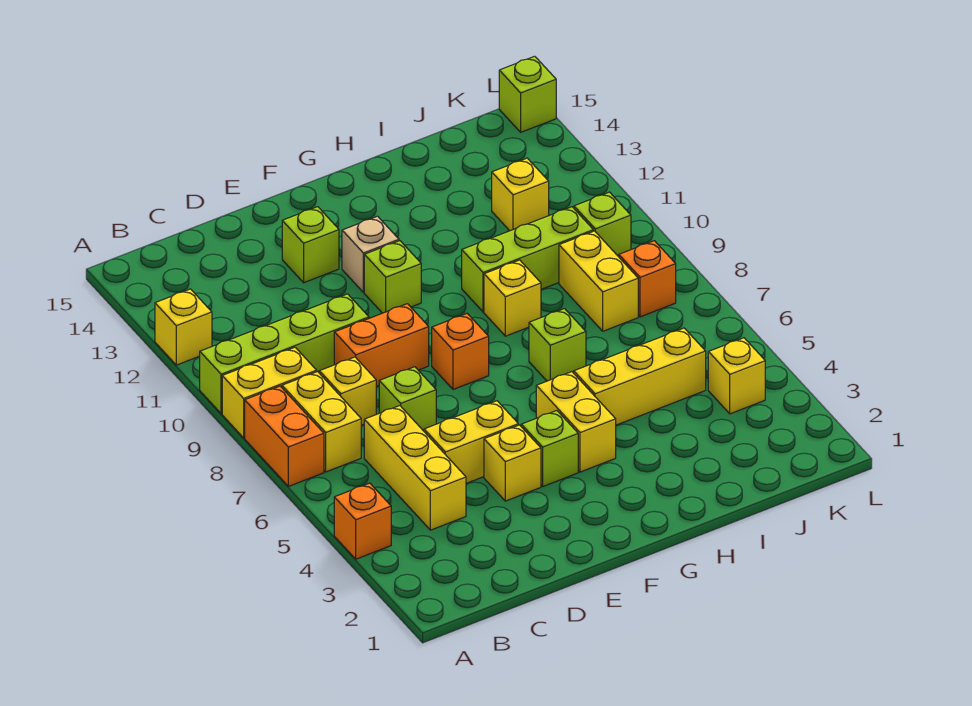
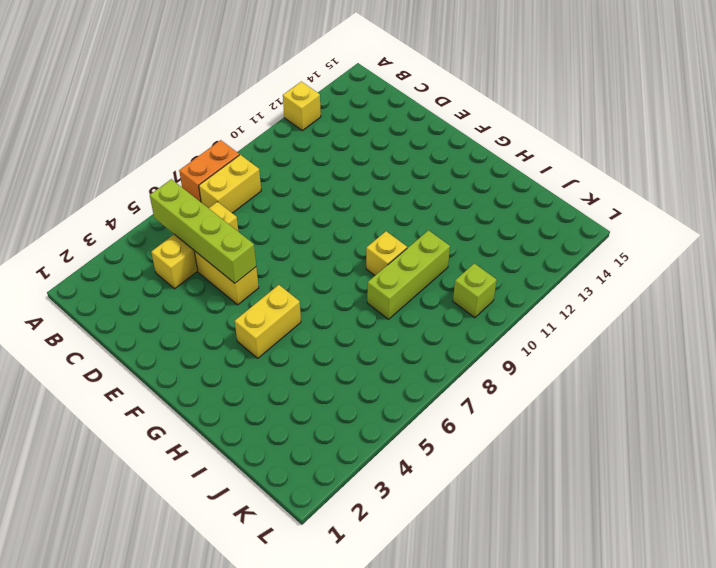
lime brick B5:E5 level 2 -> lime brick A10:D10 level 1
lime brick I8:I10 level 1 -> lime brick H10:J10 level 1
none -> orange brick A4 level 1
none -> yellow brick A9:B9 level 1
none -> yellow brick C8 level 1

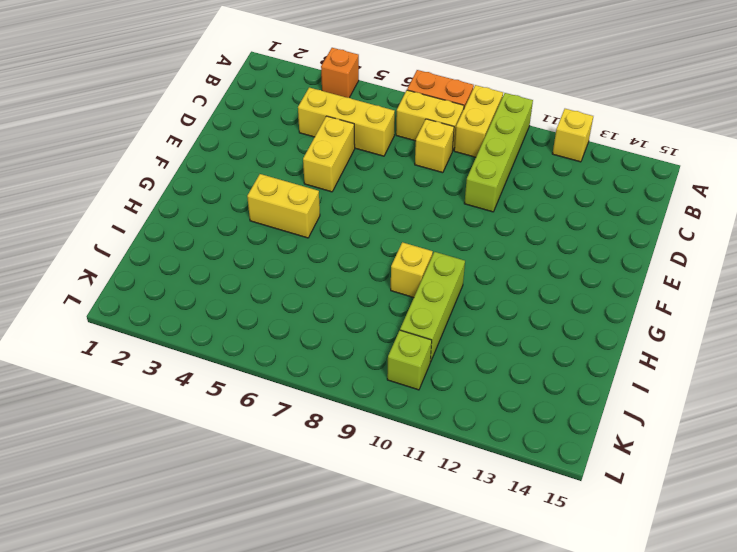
none -> lime brick D7 level 1
none -> orange brick D9:E9 level 1
none -> yellow brick E4 level 1

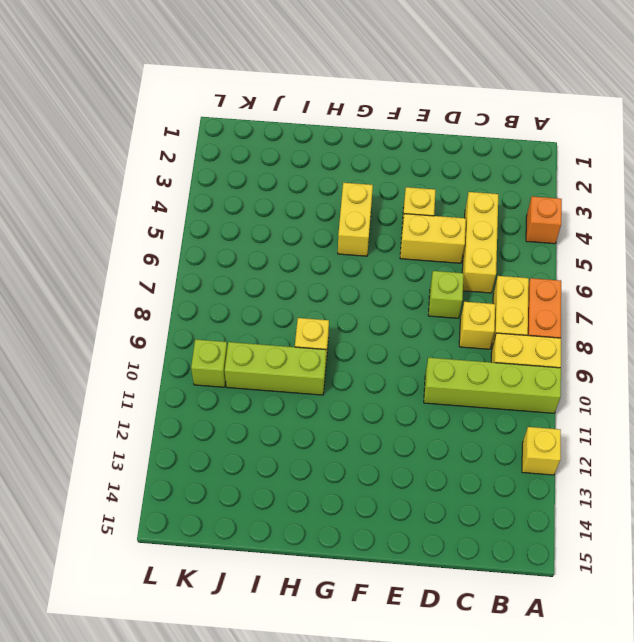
none -> orange brick D9:E9 level 1
none -> lime brick E13 level 1
none -> lime brick F4 level 1

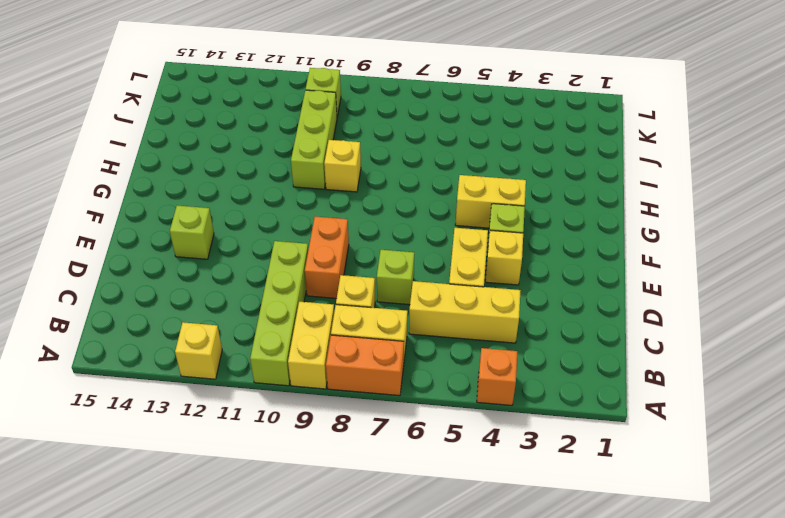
none -> orange brick F8 level 1
none -> lime brick F11 level 1
none -> tan brick F12 level 1

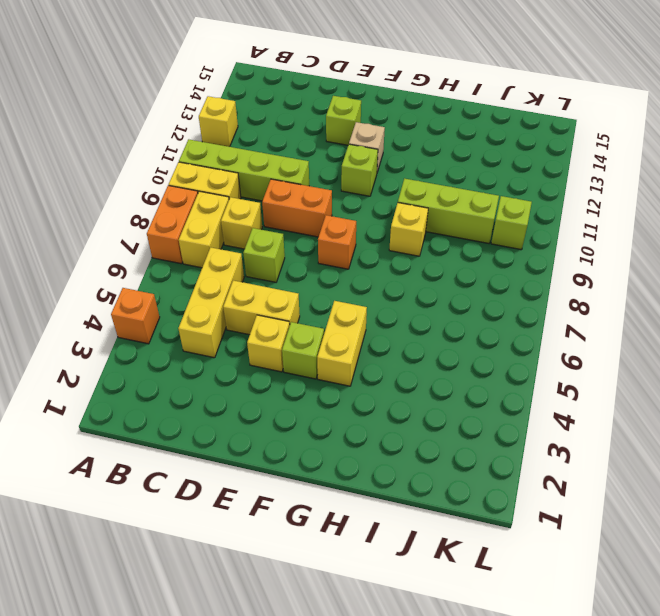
none -> yellow brick H5:J5 level 1
none -> lime brick H7 level 1
none -> yellow brick J8:J9 level 1

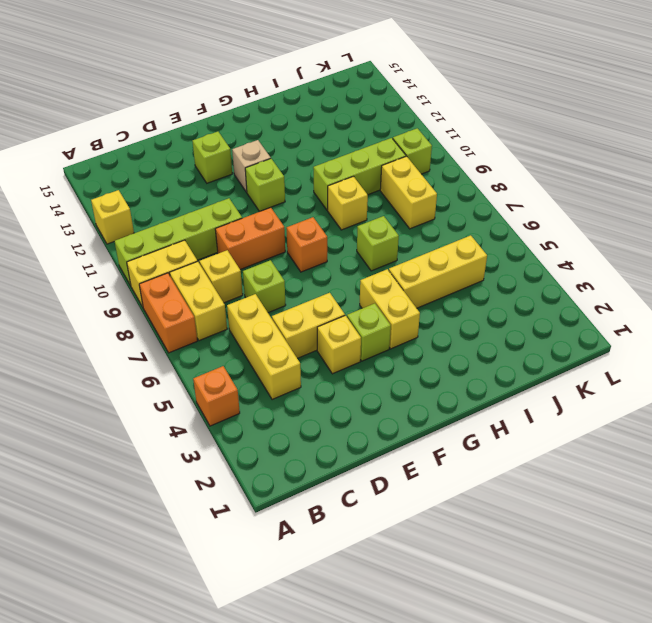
none -> yellow brick J12 level 1
none -> yellow brick K4 level 1
none -> orange brick K8 level 1

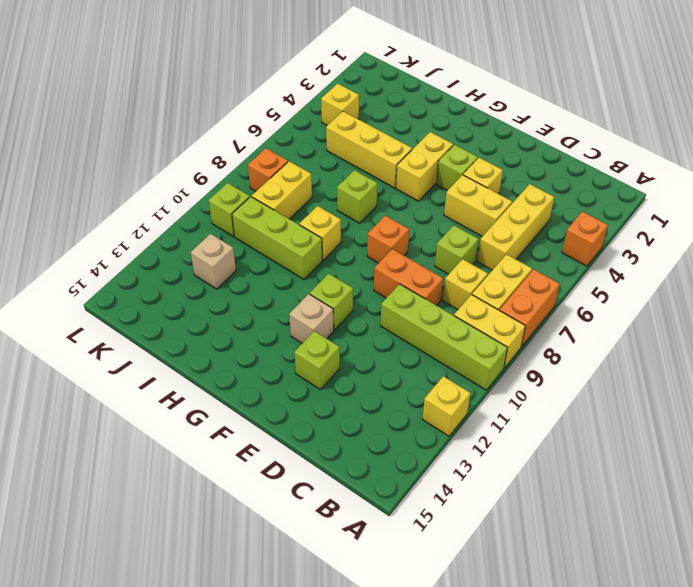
tan brick J12 level 1 -> yellow brick J12 level 1
none -> lime brick L15 level 1

